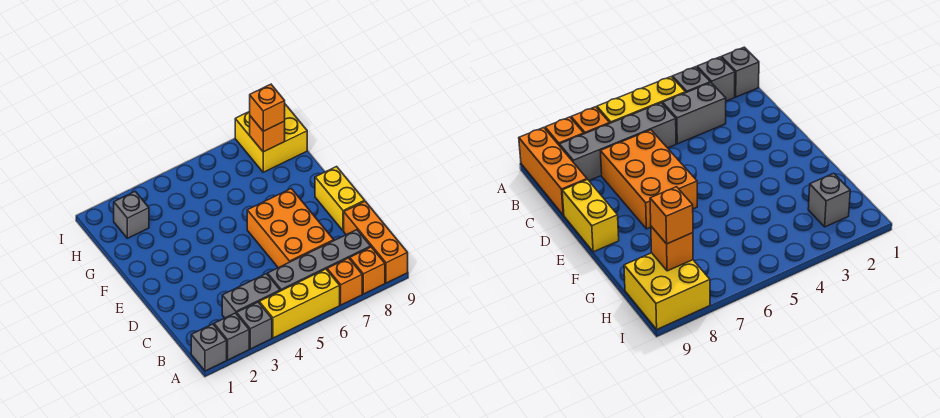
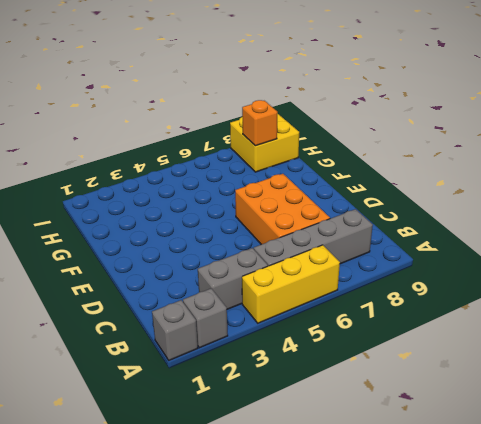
none -> grey brick A3 level 1
none -> orange brick A7 level 1
none -> orange brick A8 level 1

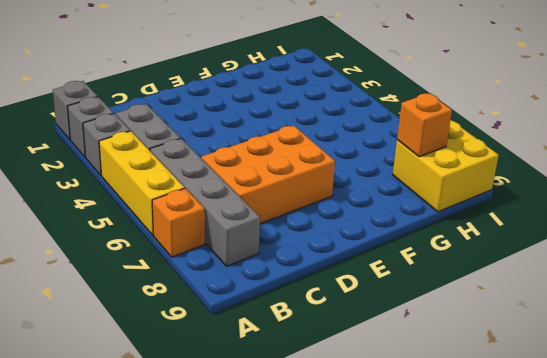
none -> orange brick A8 level 1
none -> orange brick A9:C9 level 1
none -> yellow brick D9:E9 level 1

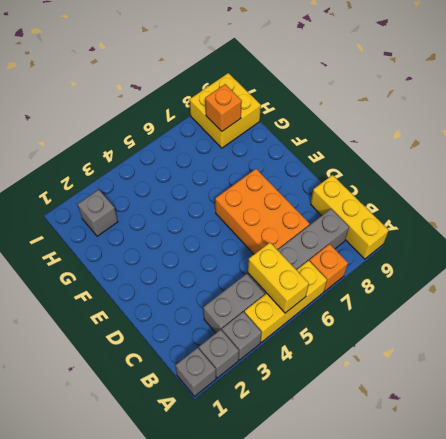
yellow brick A5:B5 level 2 -> yellow brick D9:E9 level 1
yellow brick A9:C9 level 1 -> orange brick A9:C9 level 1
none -> orange brick A8 level 1
none -> orange brick H8 level 3

